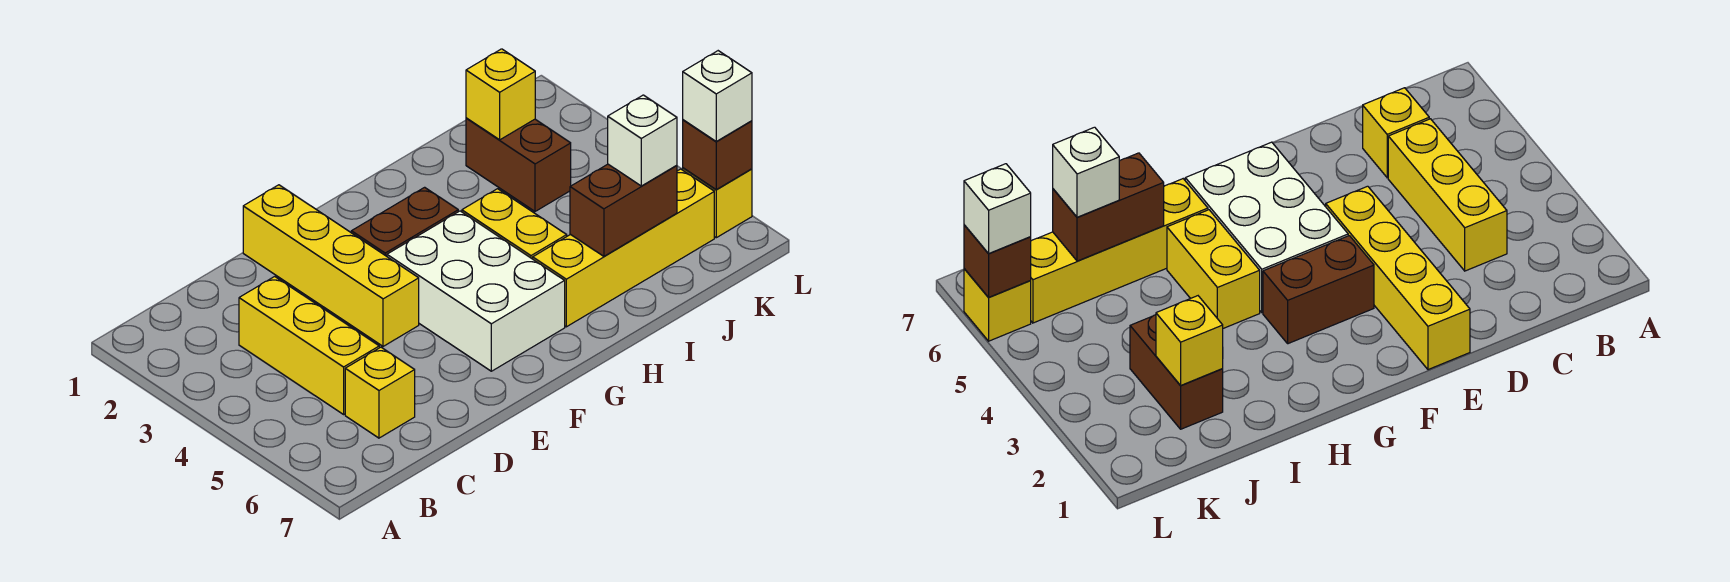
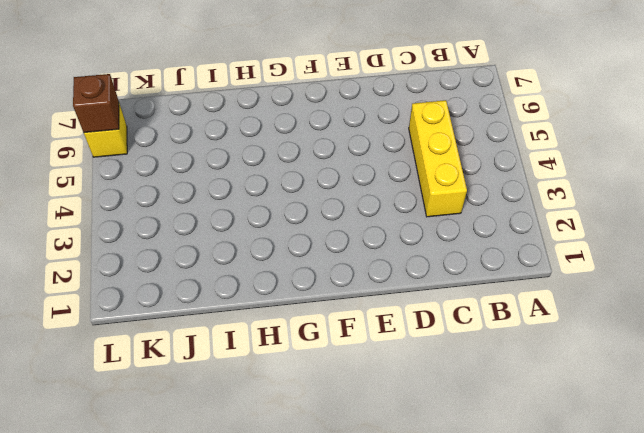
none -> yellow brick C6 level 1
none -> yellow brick E1:E4 level 1
none -> brown brick F3:G3 level 1

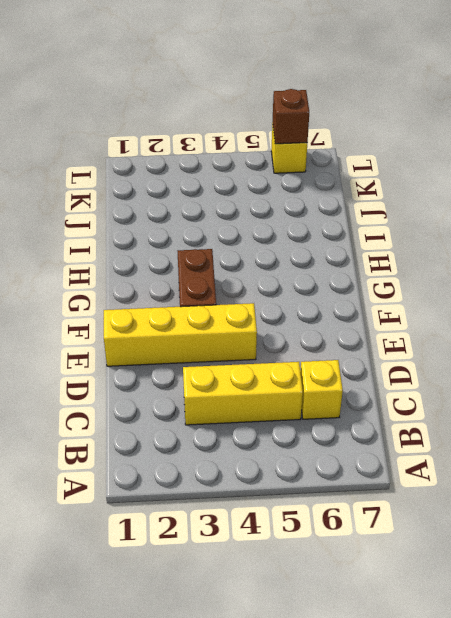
none -> white brick F4:G6 level 1
none -> yellow brick H4:H5 level 1
none -> yellow brick H6:K6 level 1

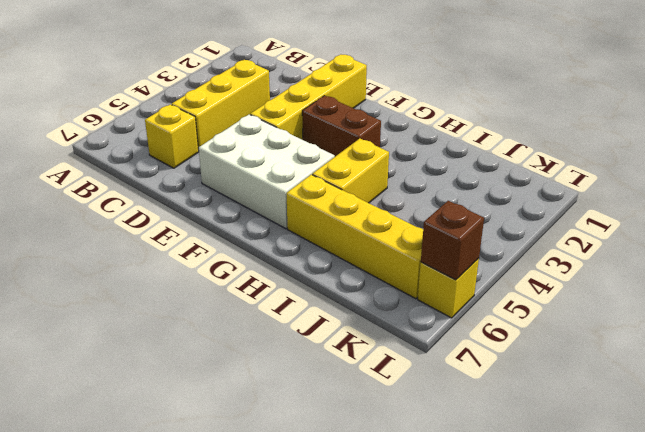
white brick E5:G6 level 1 -> white brick F4:G6 level 1
none -> brown brick J2:J3 level 1
none -> brown brick I6:J6 level 2
none -> yellow brick J2 level 2

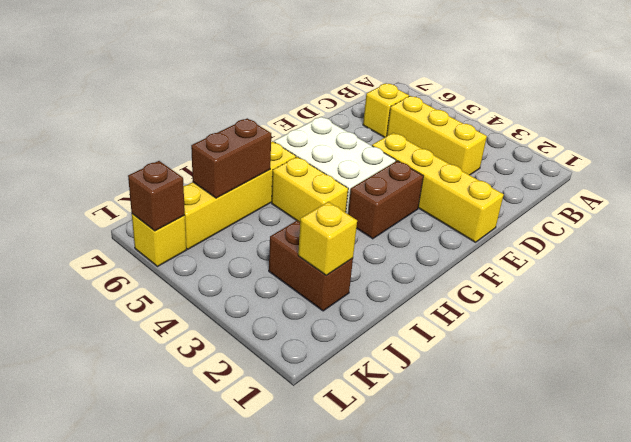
none -> white brick J6 level 3
none -> white brick L6 level 3

